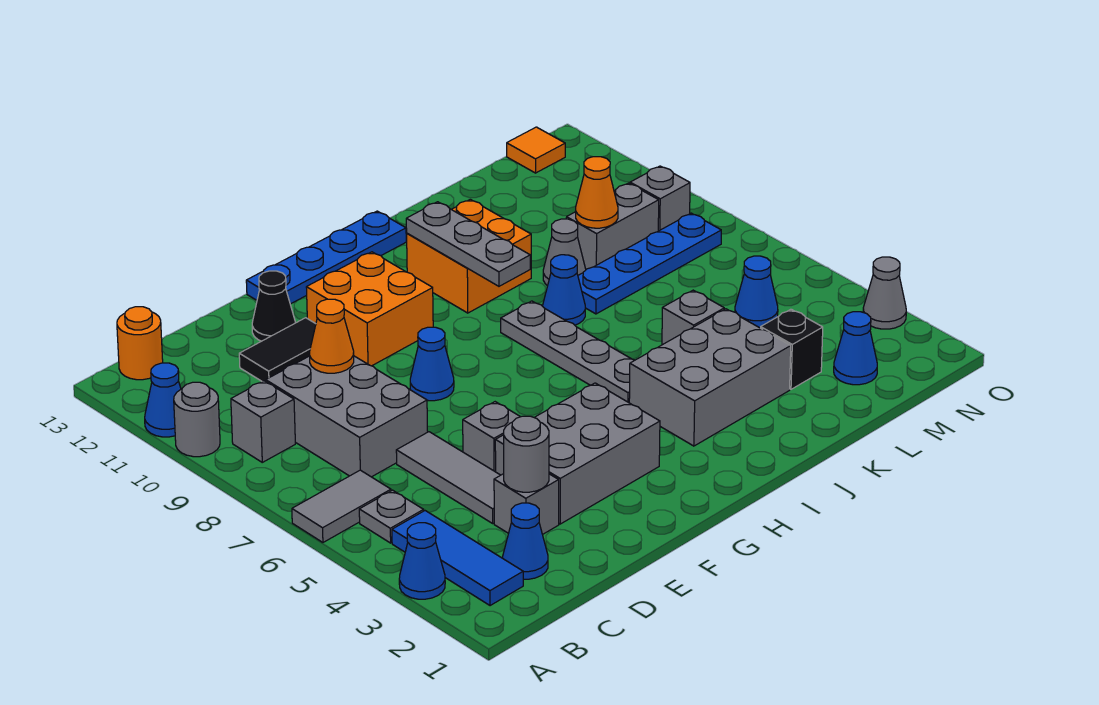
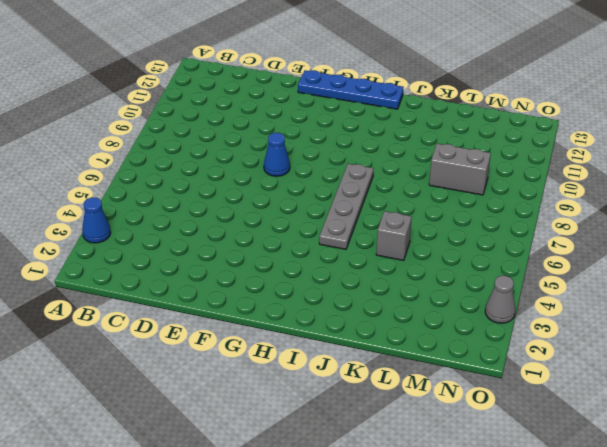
none -> grey tile A6:B6 level 1
none -> grey round brick A10 level 1
none -> blue cone A11 level 1
none -> blue tile B2:B4 level 1

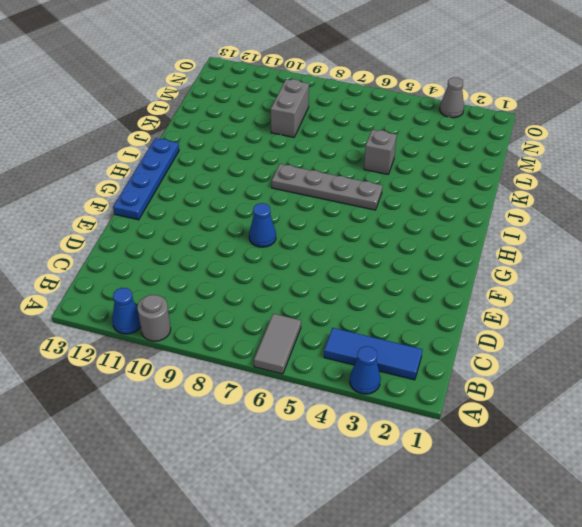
none -> grey plate B5 level 1
none -> grey brick B9 level 1
none -> orange round brick B13 level 1
none -> blue cone C2 level 1

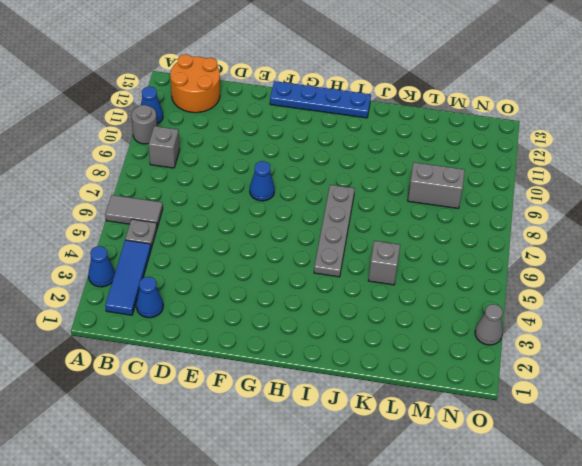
orange round brick B12:C13 level 1 -> orange round brick B13 level 1
none -> grey brick C7:D9 level 1
none -> grey brick D3 level 1
none -> grey tile D4:D6 level 1
none -> black tile D11:E11 level 1

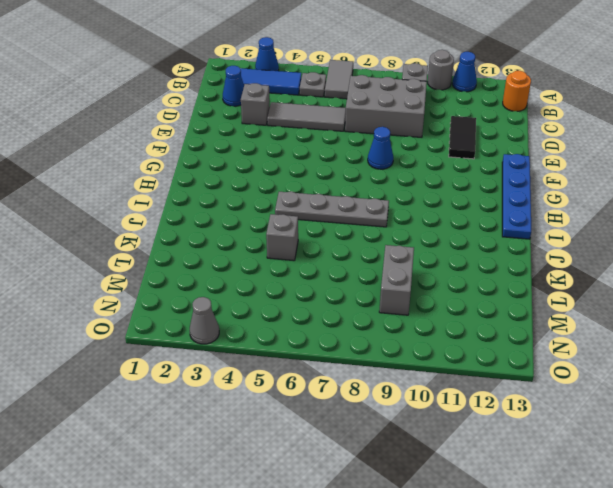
none -> grey brick E3:G4 level 1
none -> grey brick E5 level 1
none -> black cone E12 level 1
none -> orange brick F10:G11 level 1

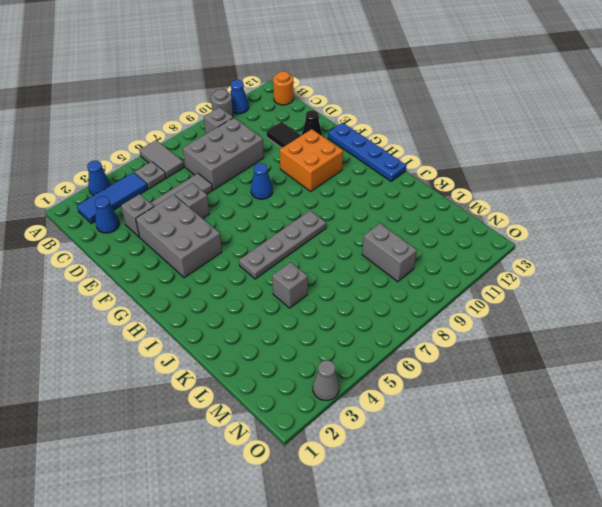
none -> grey brick I3:K4 level 1
none -> orange brick I10:J11 level 1
none -> blue cone J8 level 1
none -> blue plate K8:N8 level 1

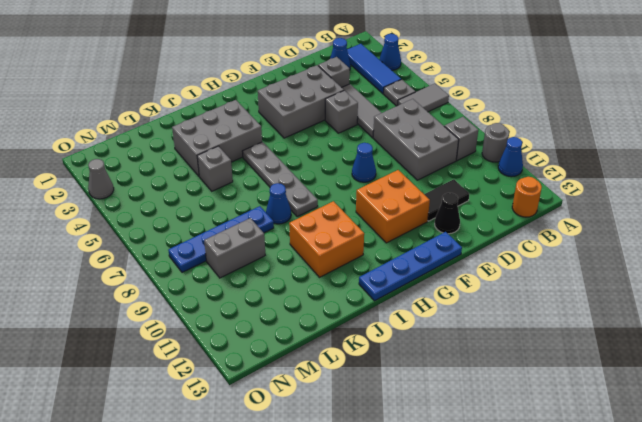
none -> grey cone K9 level 1
none -> black brick L3 level 1
none -> blue cone M2 level 1
none -> blue cone M5 level 1

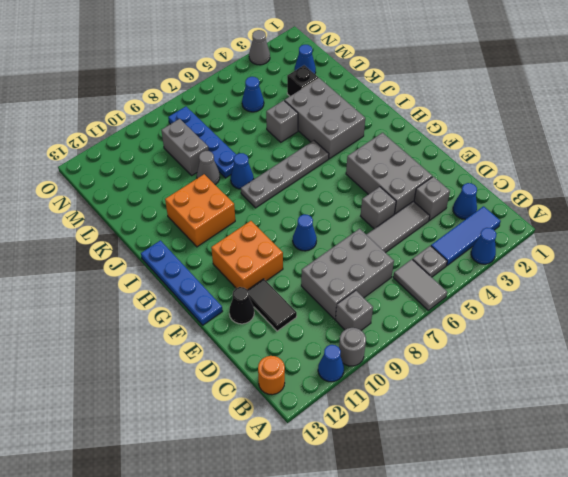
none -> grey brick N9 level 1
none -> orange tile N13 level 1
none -> grey round brick D3 level 2
none -> orange cone D9 level 2

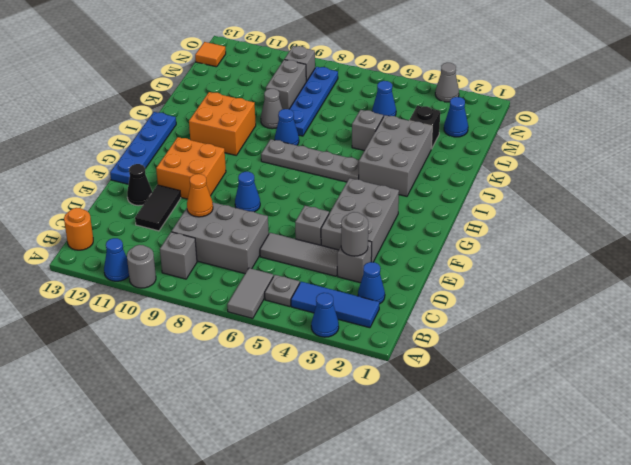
none -> grey plate I9:I11 level 2
none -> orange cone L9 level 2

